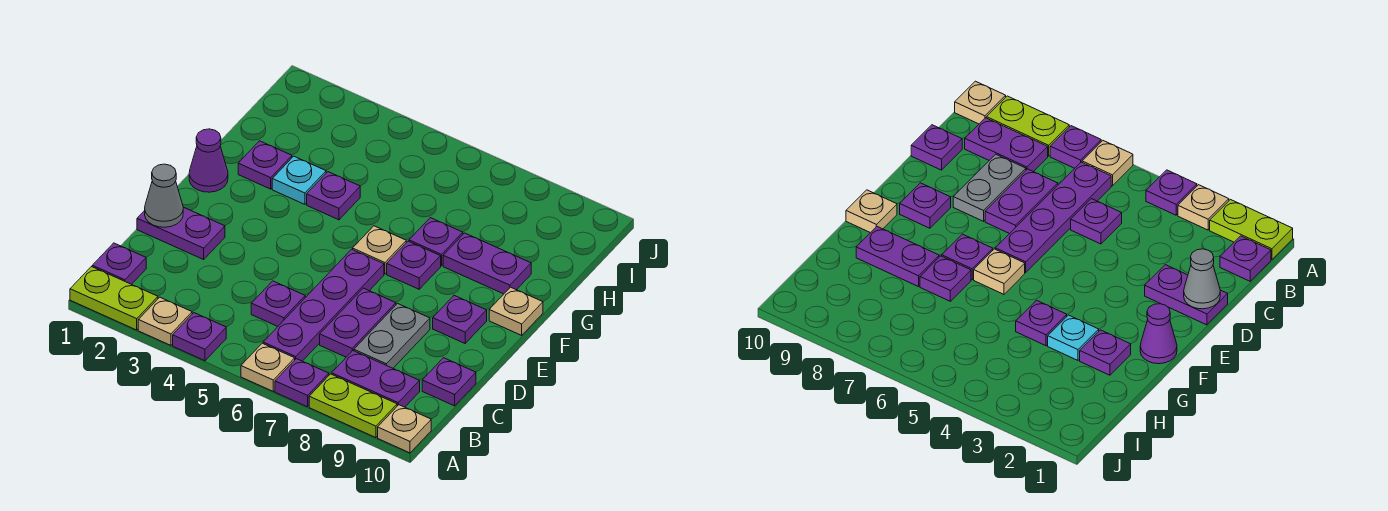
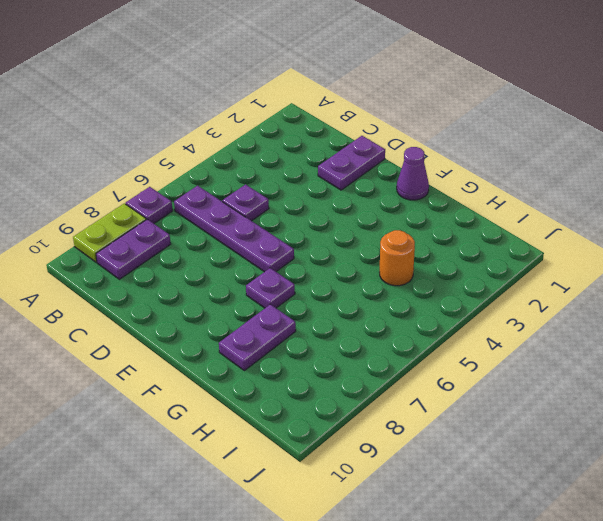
orange round brick H4 level 1 -> none
none -> lime plate A1:A2 level 1
none -> tan plate A3 level 1
none -> purple plate A4 level 1

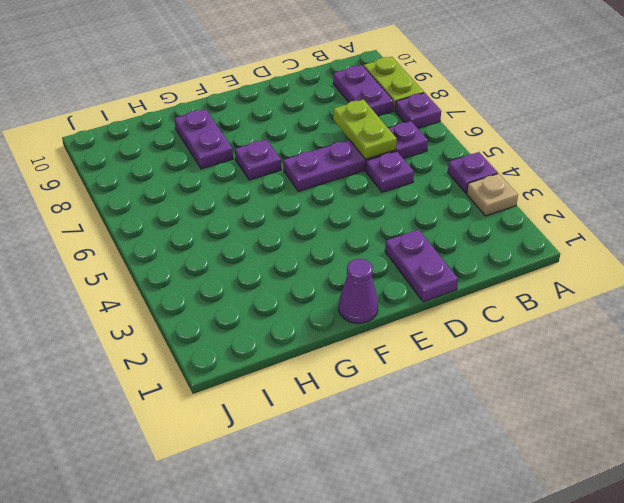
lime plate C6:C7 level 2 -> lime plate A1:A2 level 1
none -> tan plate A6 level 1
none -> tan plate A10 level 1
none -> purple plate B1 level 1

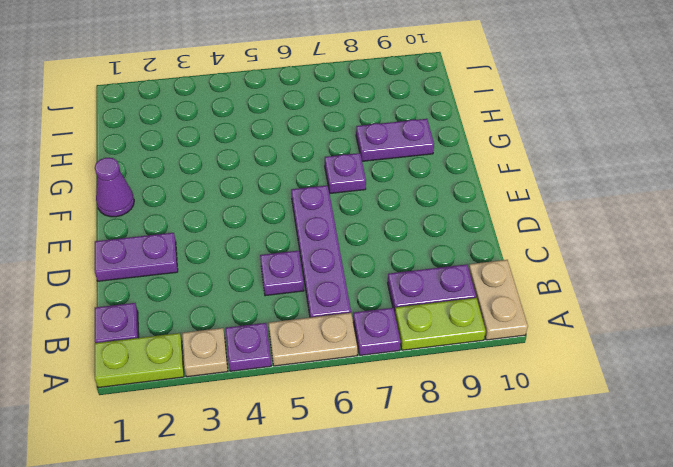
tan plate A5:A6 level 1 -> tan plate A6 level 1
tan plate A10:B10 level 1 -> tan plate A10 level 1
none -> purple plate C7:D7 level 1
none -> grey plate C8:D8 level 1
none -> purple plate C10 level 1

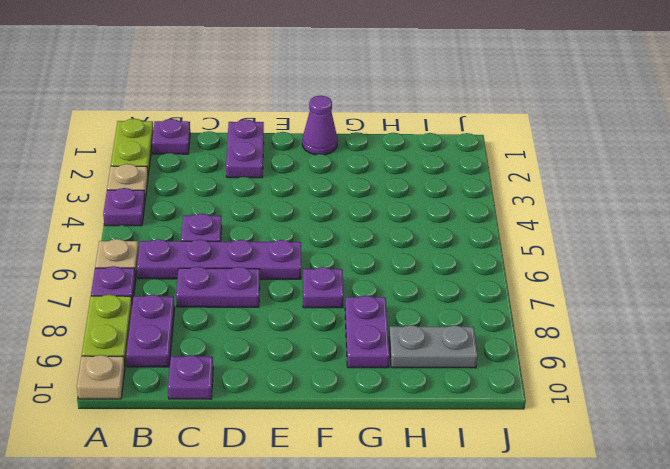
grey plate H9:I9 level 1 -> grey plate C8:D8 level 1
none -> purple plate E9 level 1
none -> tan plate F6 level 1
none -> tan plate F10 level 1

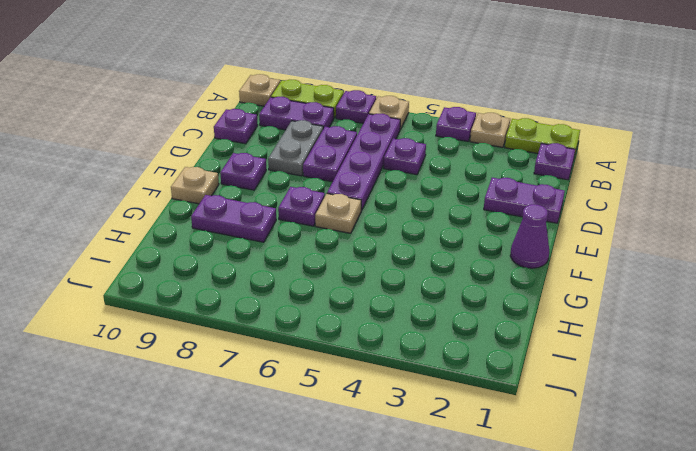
none -> purple plate G2 level 1
none -> cyan plate G3 level 1
none -> purple plate G4 level 1

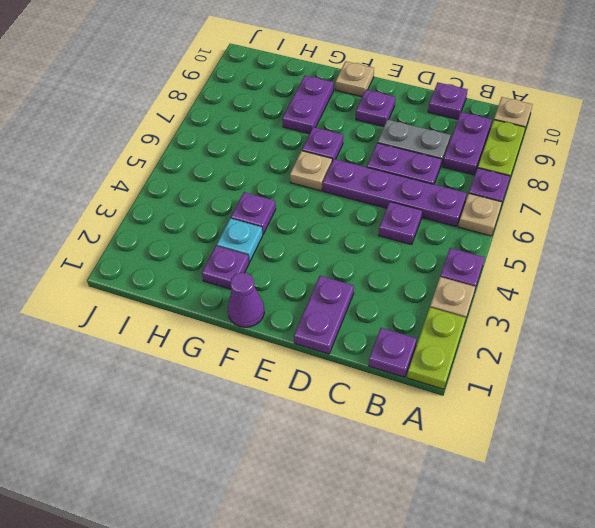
none -> purple plate G7 level 1
none -> grey cone D1 level 2

